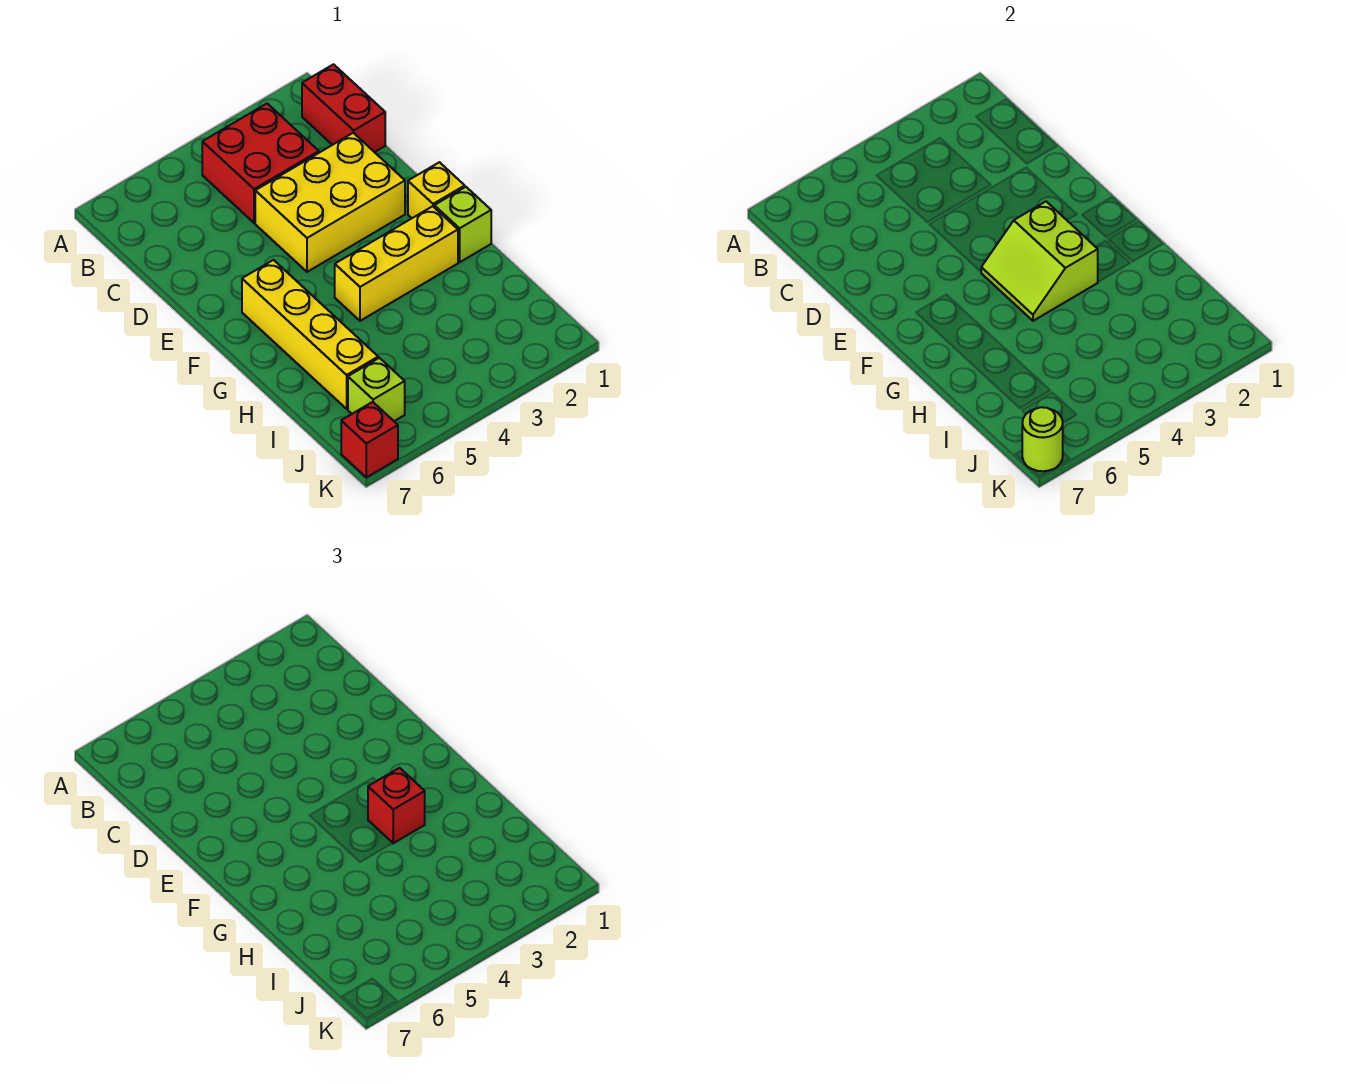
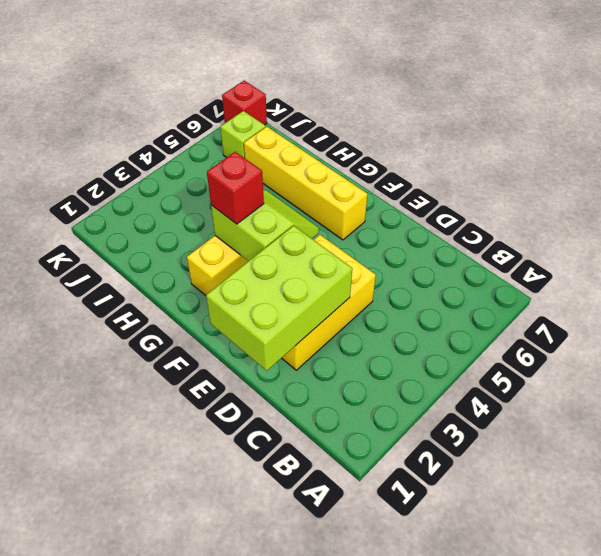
lime brick D1:E3 level 2 -> none
none -> red brick B1:C1 level 1
none -> red brick B3:C4 level 1
none -> yellow brick F1 level 1

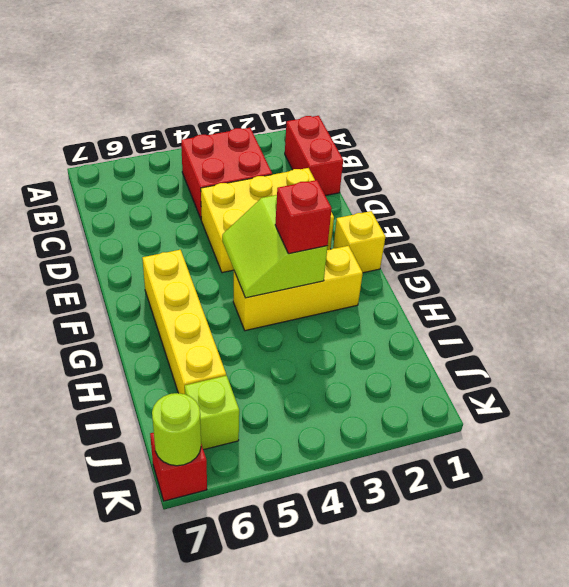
none -> lime brick G1 level 1

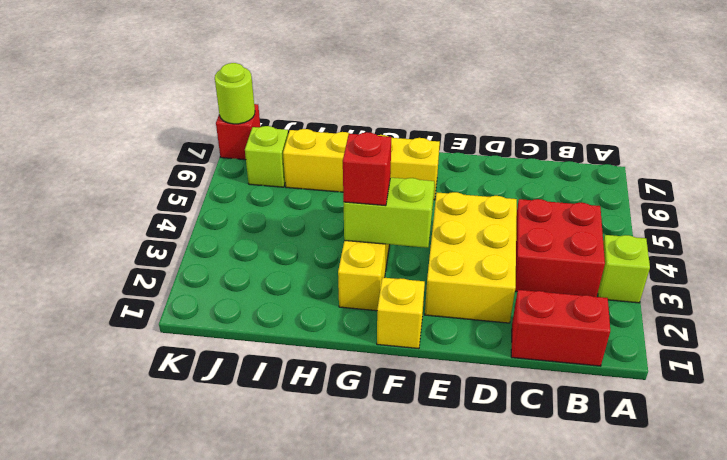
lime brick A3 level 1 -> lime brick G1 level 1

